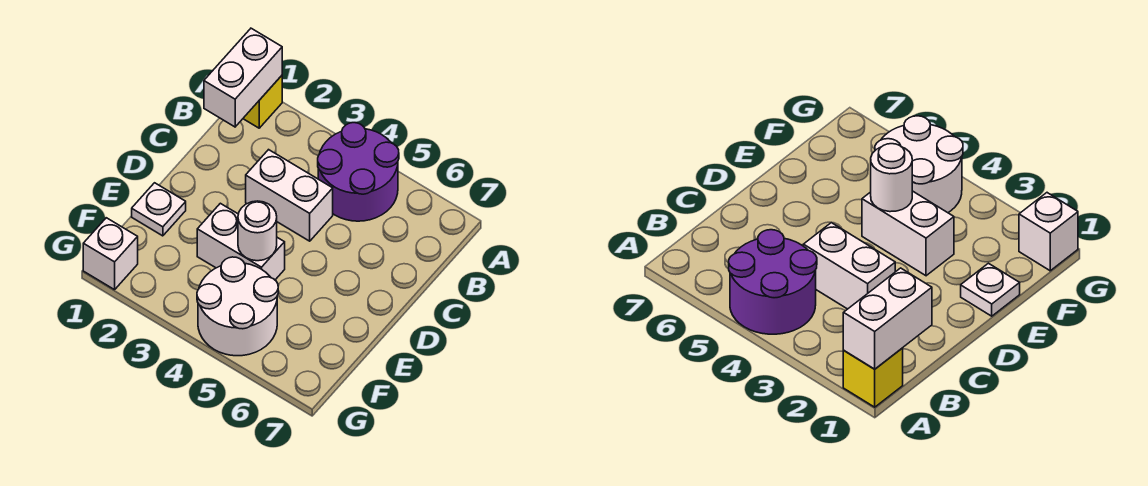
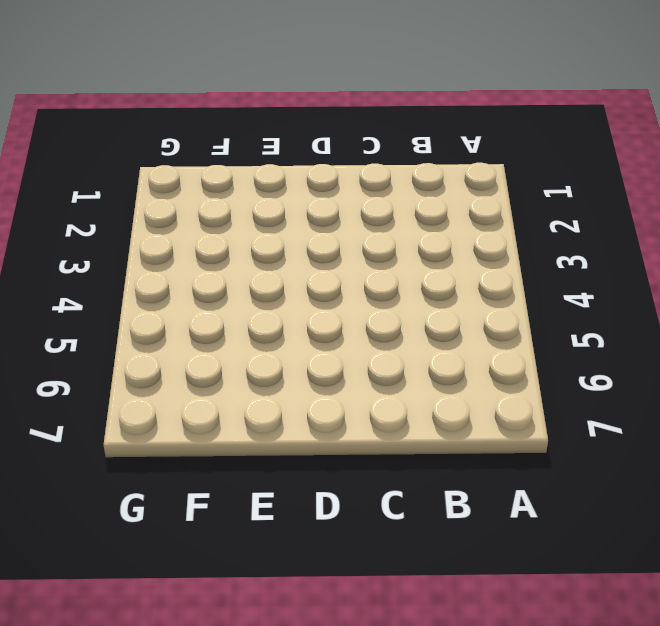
none -> yellow brick A1 level 1
none -> purple round brick A4:B5 level 1

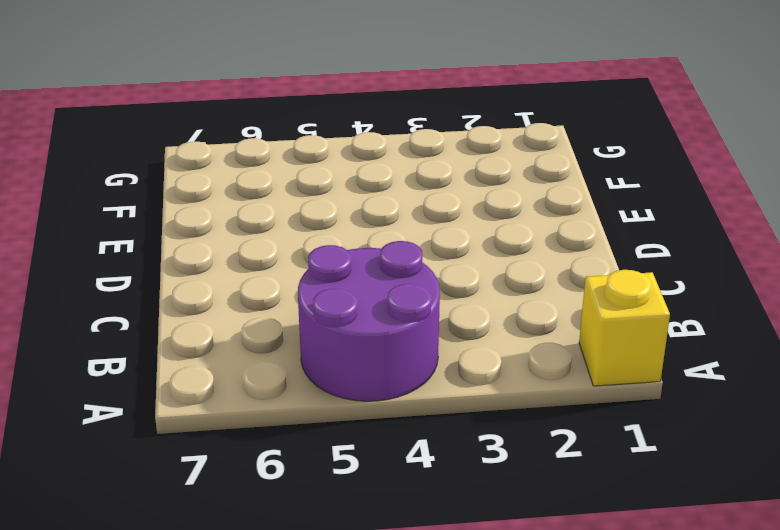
none -> white brick C3:C4 level 1
none -> white plate E1 level 1

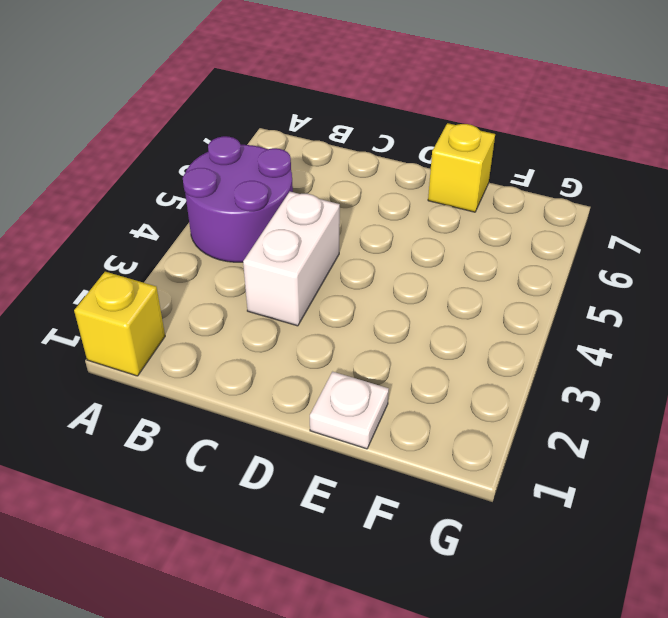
yellow brick E7 level 1 -> none
none -> white brick E3:E4 level 1
none -> white round brick F4:G5 level 1

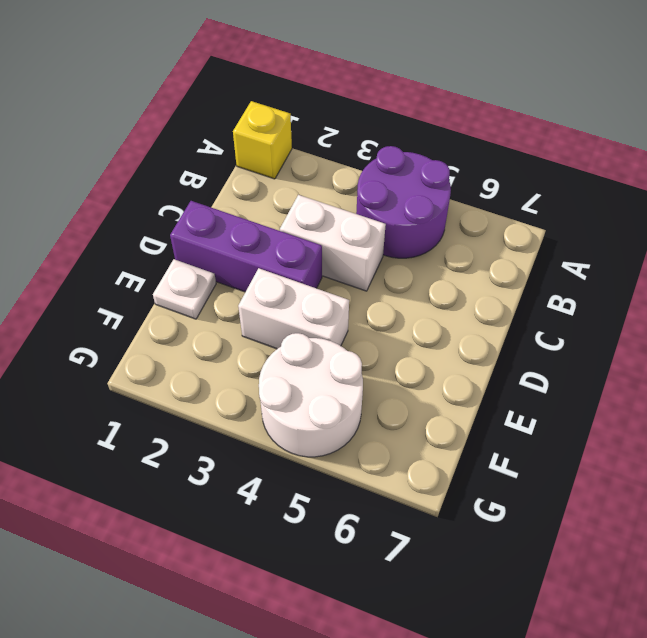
purple brick D1:D3 level 1 -> none
none -> white brick G1 level 1
none -> white brick A1:B1 level 2

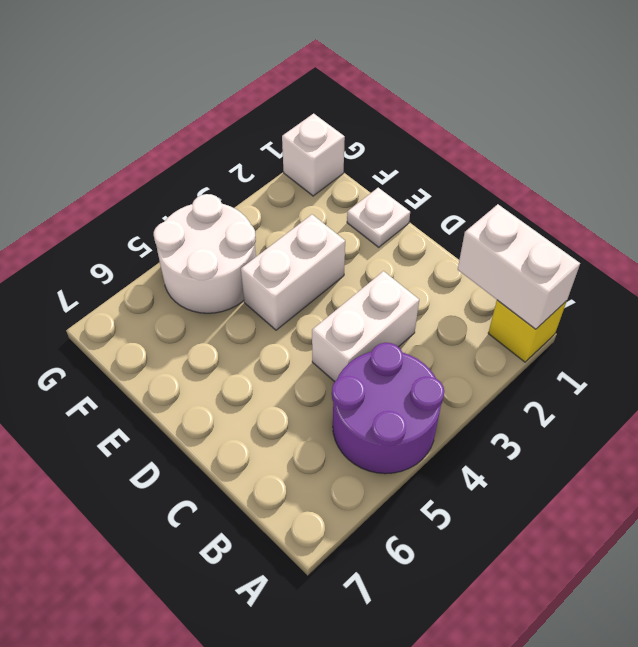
none -> white round brick E4 level 2

